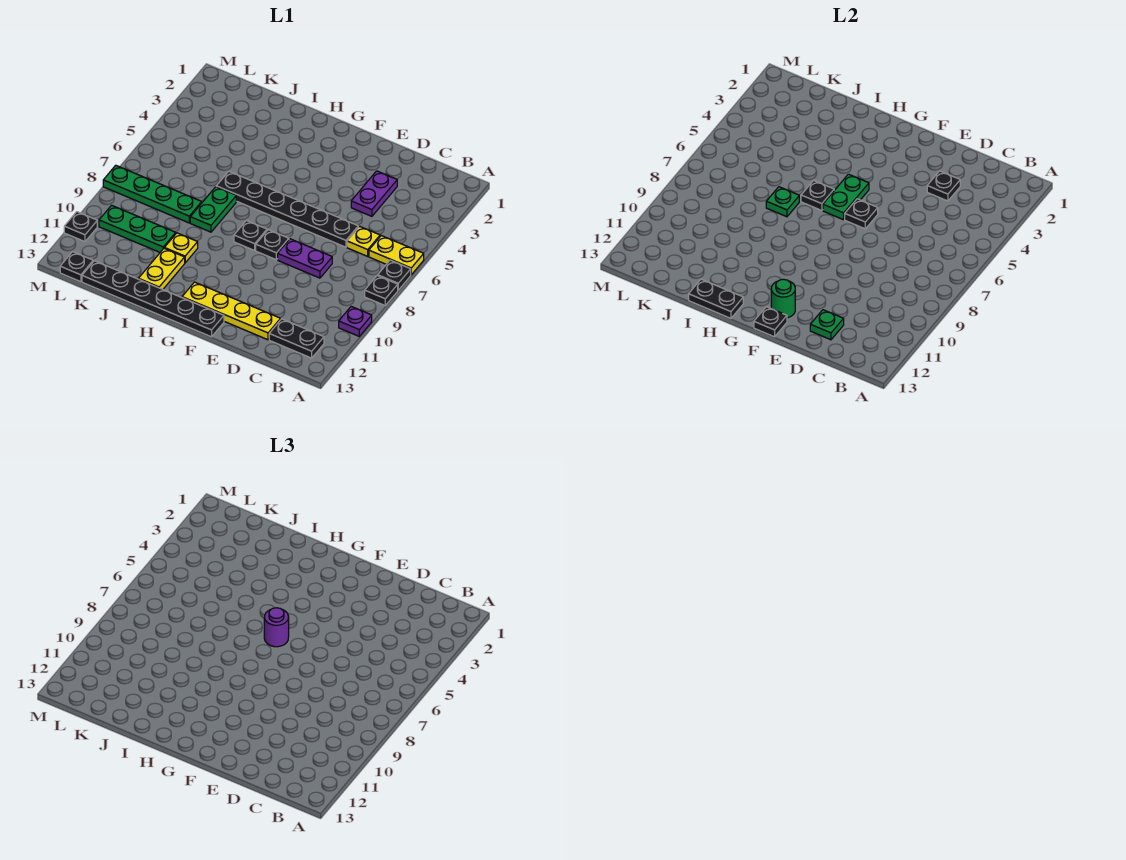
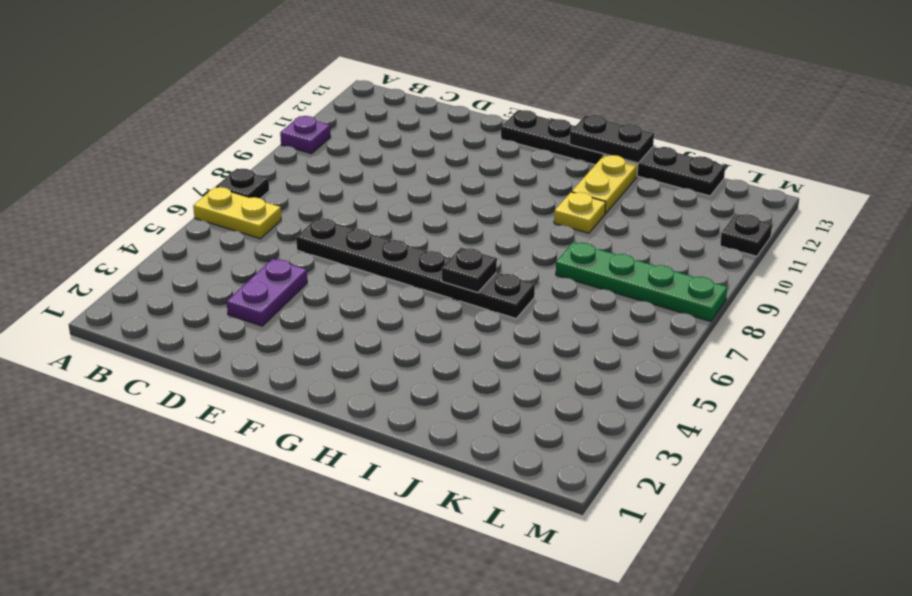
none -> black plate A8 level 1
none -> black plate B12:C12 level 1
none -> yellow plate C6 level 1
none -> purple plate D8:E8 level 1

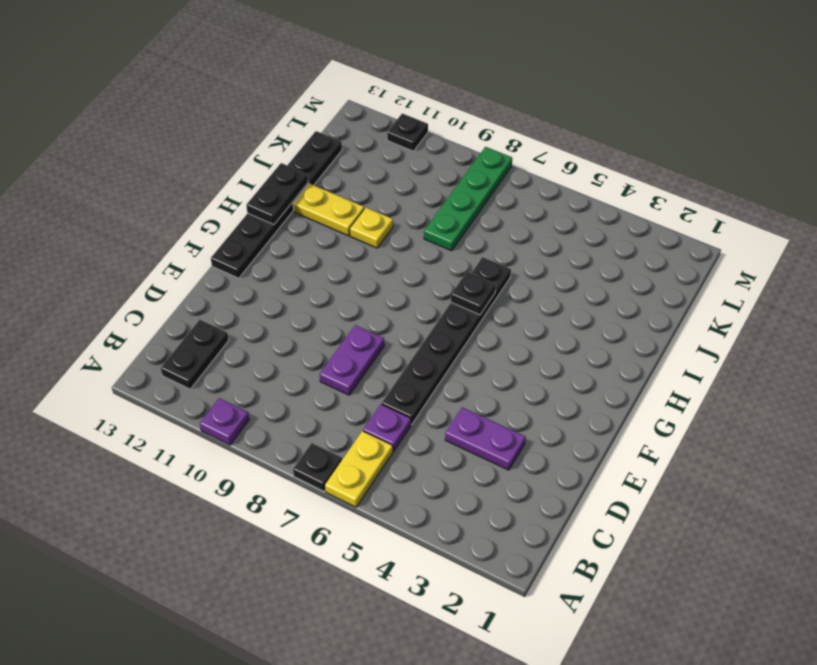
purple plate C6 level 1 -> yellow plate C6 level 1
none -> black plate A8 level 1
none -> yellow plate D12:G12 level 1
none -> black plate F8 level 1
none -> black plate G8 level 1

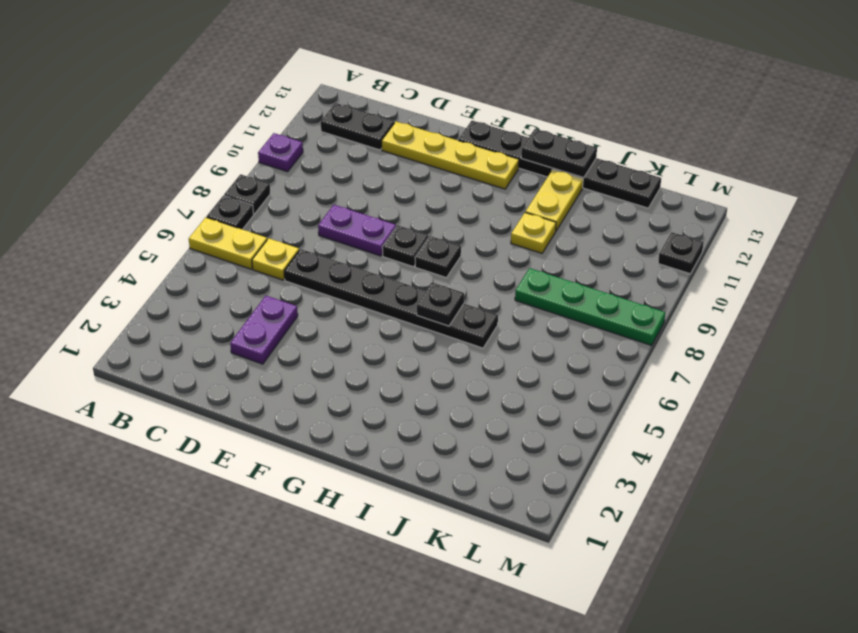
none -> green plate I7:I8 level 1
none -> green plate J10:L10 level 1
none -> black plate L13 level 1
none -> black plate D3 level 2

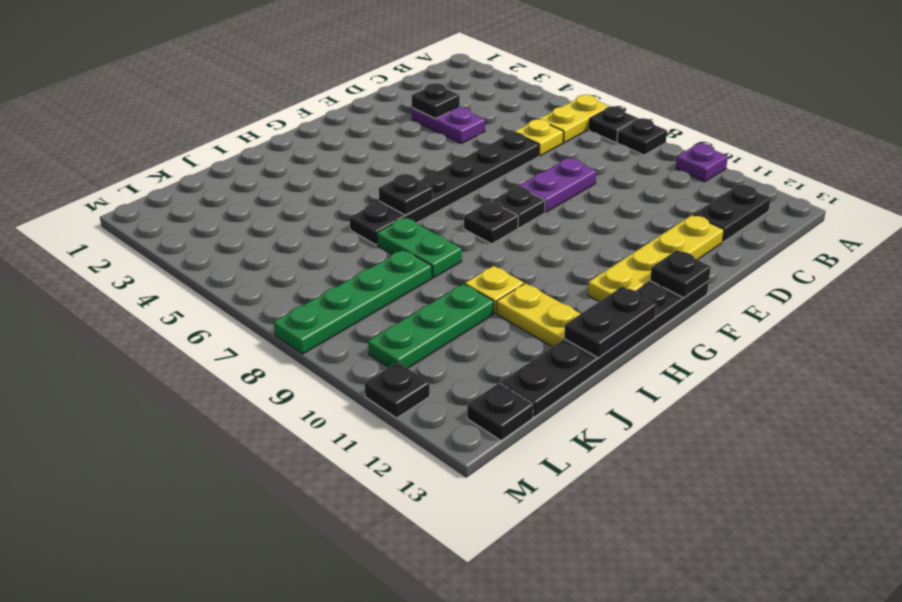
none -> green plate D12 level 2
none -> black plate F6 level 2
none -> green round brick F12 level 2
none -> green plate G5:G6 level 2

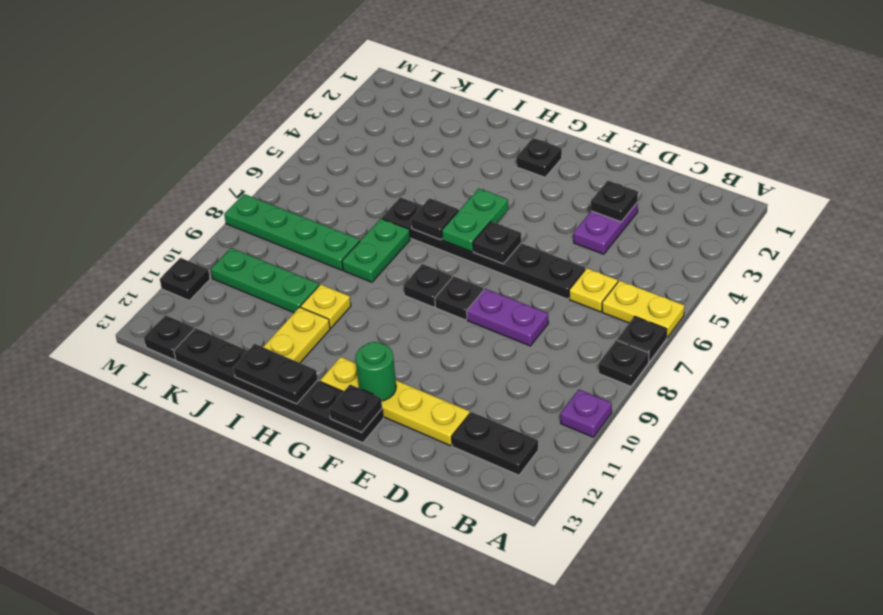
black plate G2 level 1 -> none
none -> green plate D12 level 2
none -> green plate I7 level 2
none -> purple round brick G6 level 3

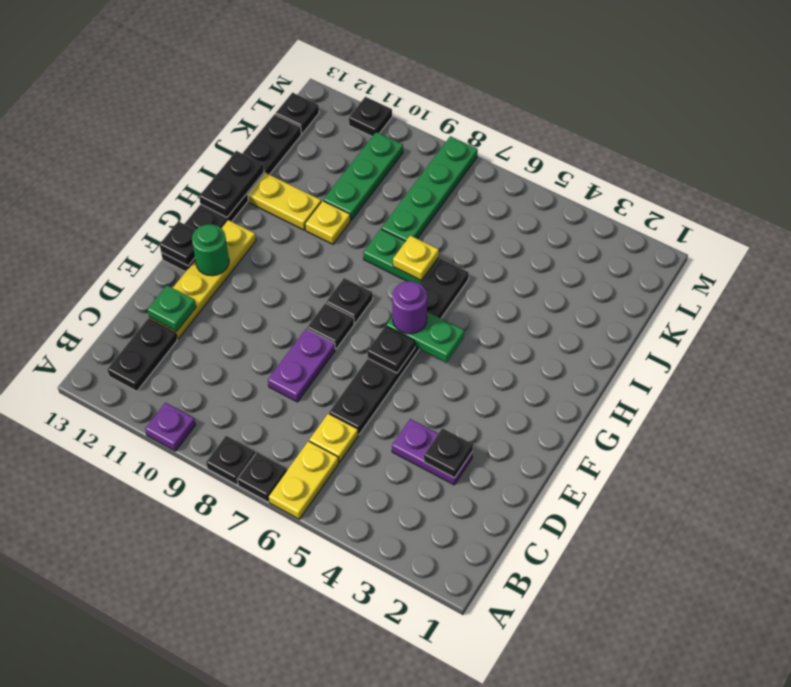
yellow plate I7 level 2 -> green plate I7 level 2
none -> black plate H6 level 2

